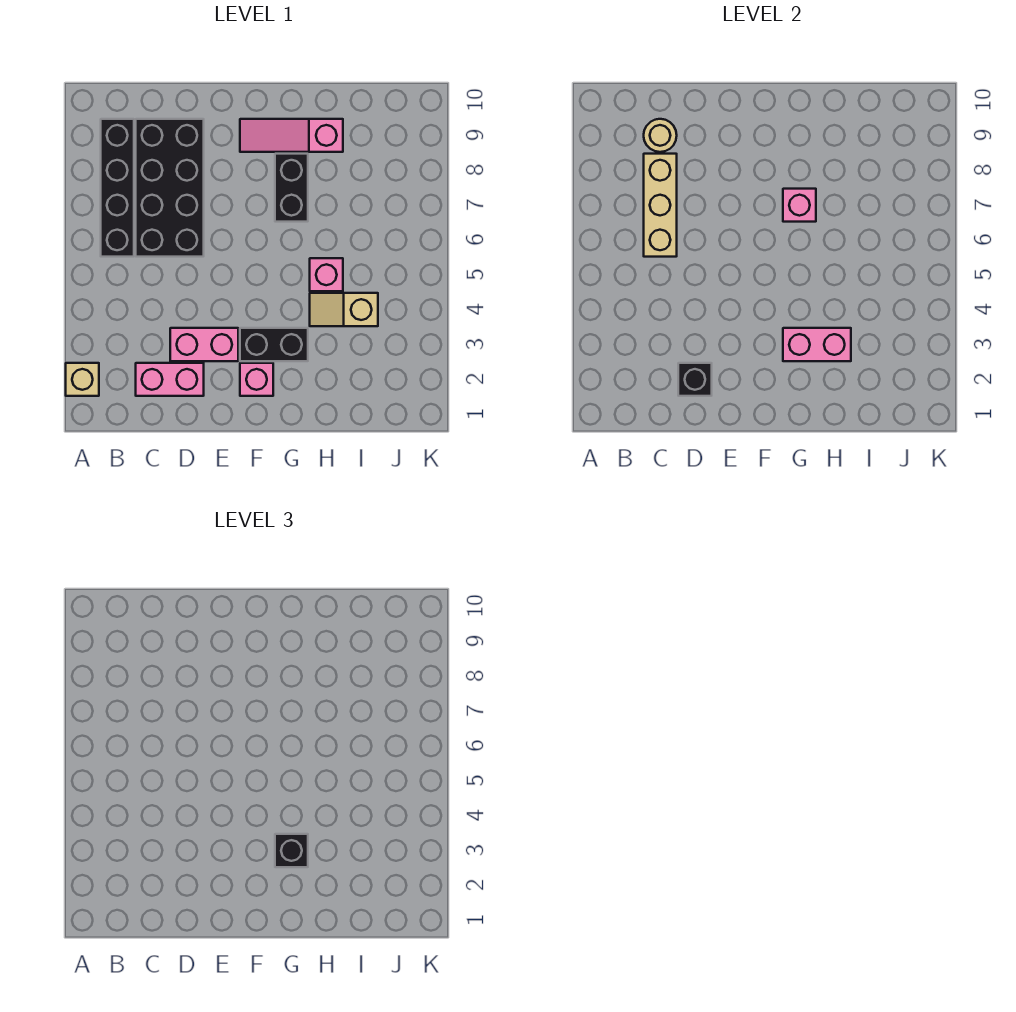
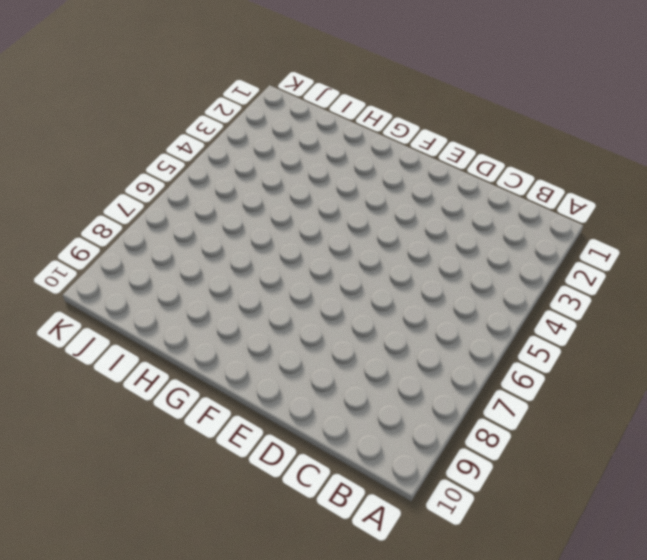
none -> tan brick A2 level 1
none -> black brick B6:B9 level 1
none -> pink brick C2:D2 level 1

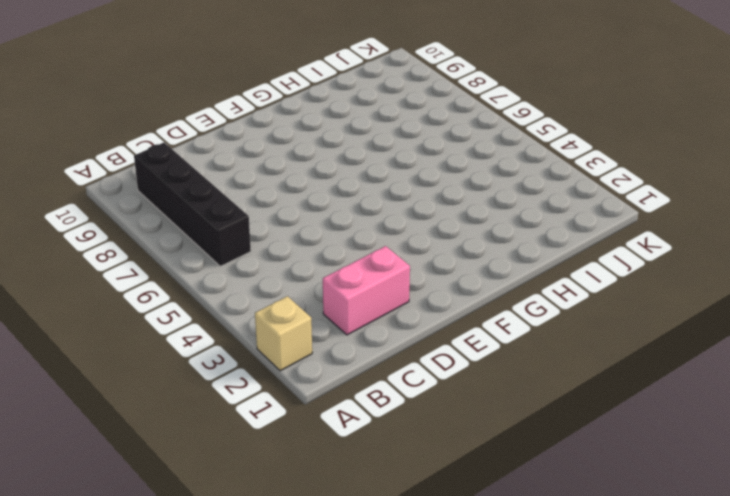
none -> black brick C6:D9 level 1
none -> pink brick D3:E3 level 1
none -> pink brick F2 level 1

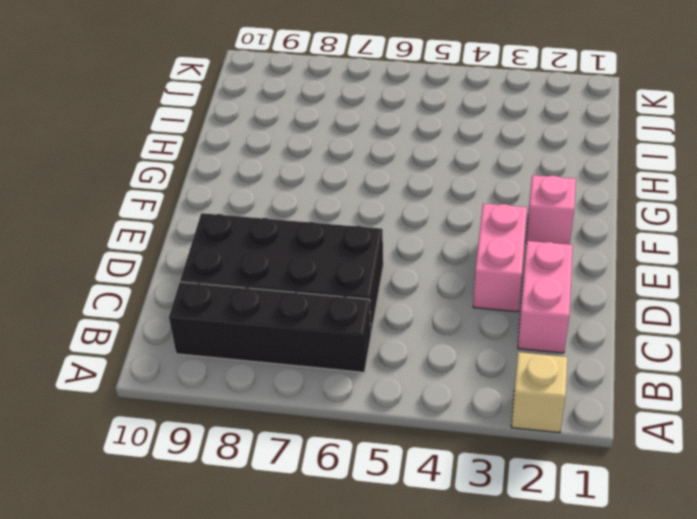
none -> black brick F3:G3 level 1
none -> pink slope F9:H9 level 1 top H
none -> black brick G7:G8 level 1

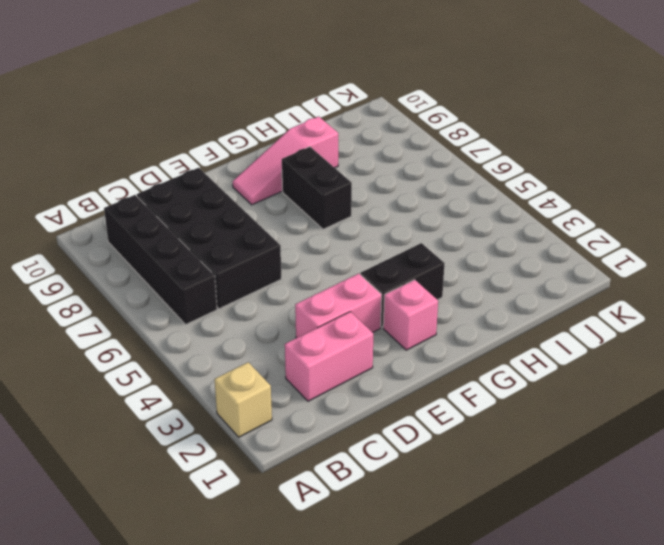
none -> tan slope H4:I4 level 1 top I
none -> pink brick H5 level 1
none -> tan brick C6:C8 level 2

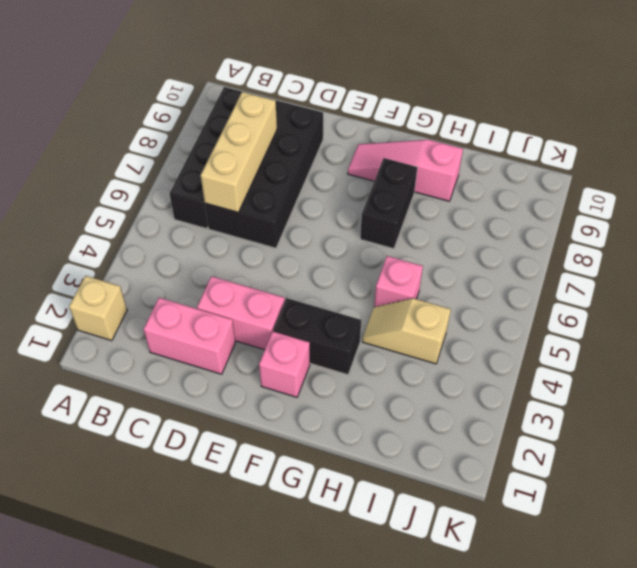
none -> tan round brick C9 level 2
none -> black brick D2 level 2
none -> pink brick G3:H3 level 2

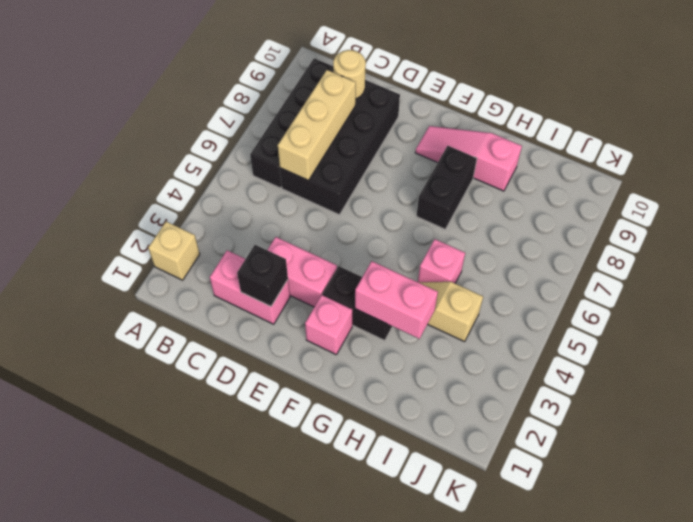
none -> pink brick G7 level 2
none -> black brick G3 level 3

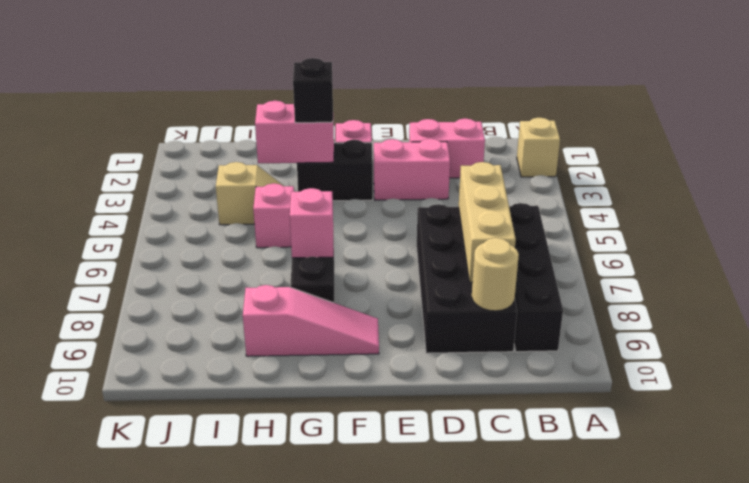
none -> black brick D2 level 2

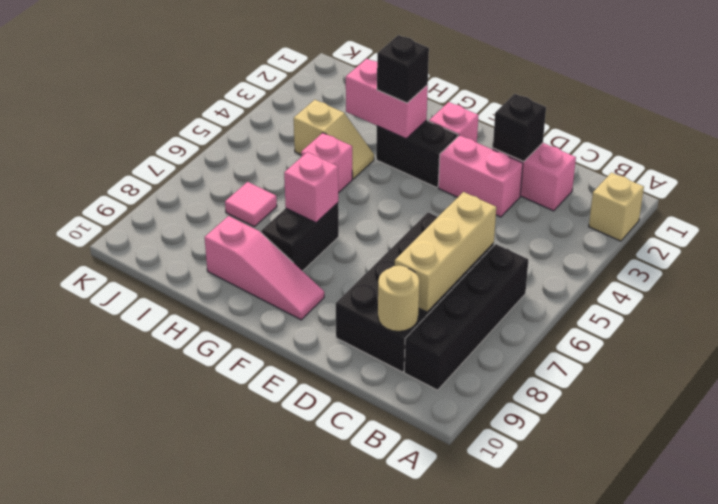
pink tile I7 level 1 -> none

